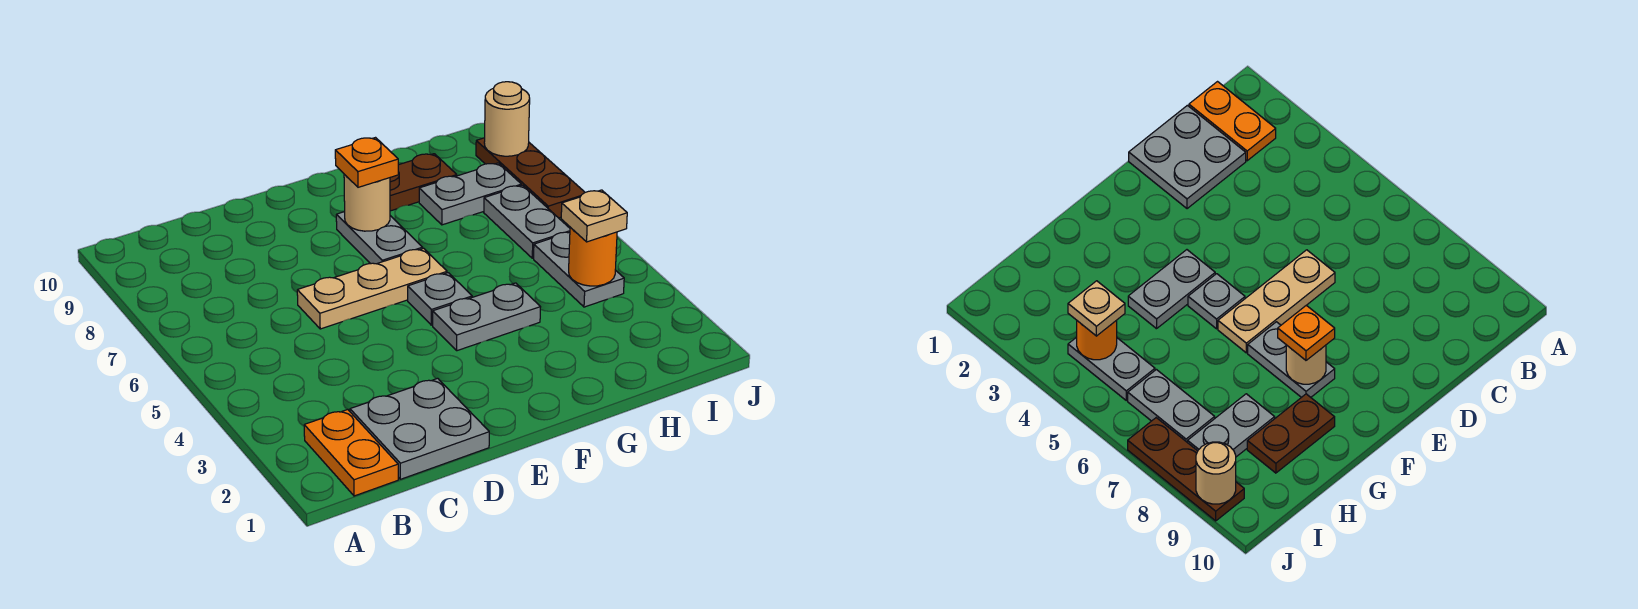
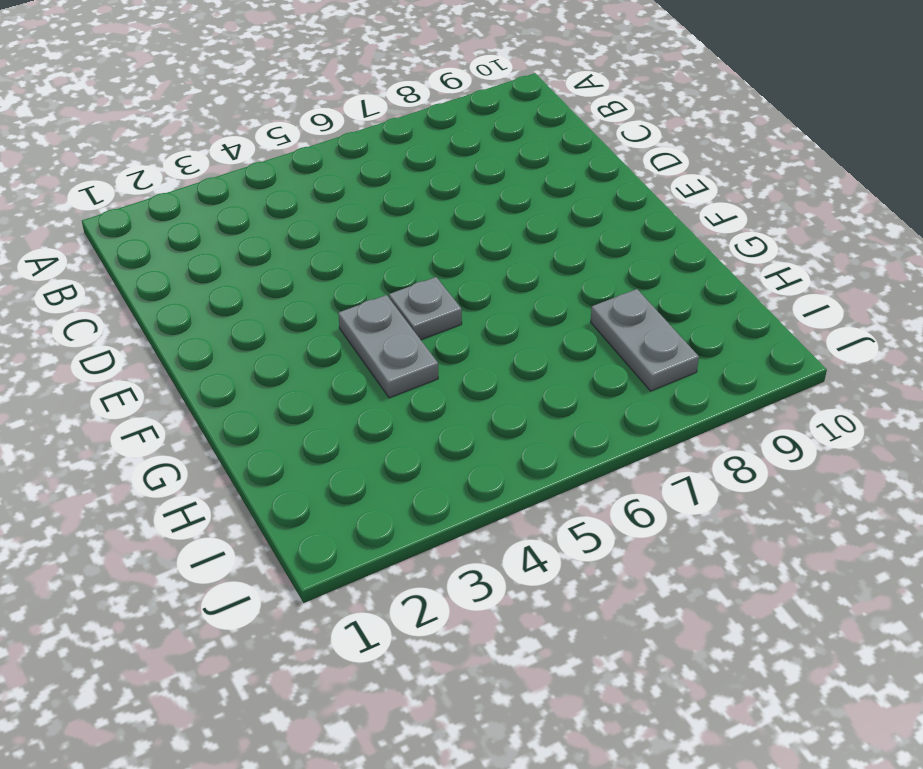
none -> orange plate B1:B2 level 1
none -> grey plate C1:D2 level 1
none -> tan plate D6:F6 level 1

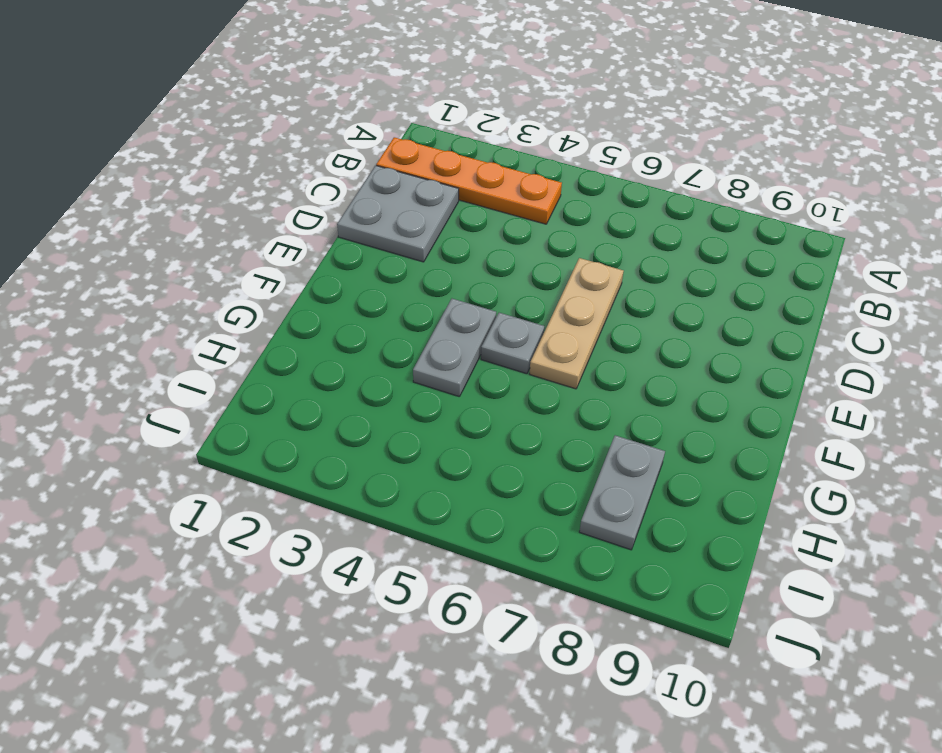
orange plate B1:B4 level 1 -> orange plate B1:B2 level 1
none -> grey plate F7:F8 level 1
none -> brown plate G9:H9 level 1
none -> grey plate I4:I5 level 1

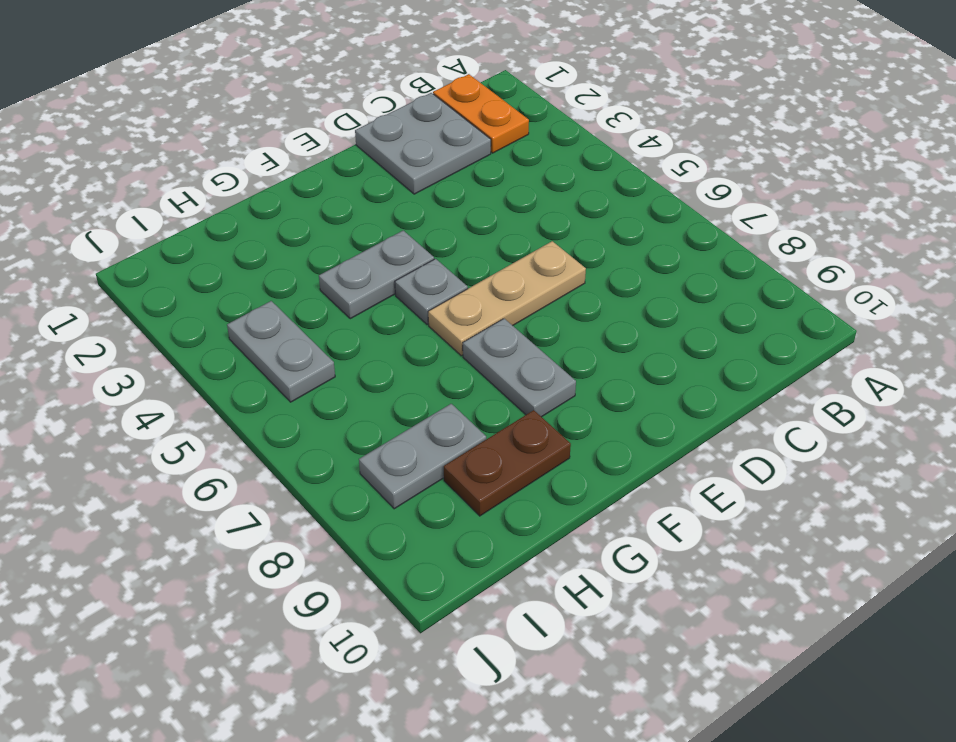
none -> grey plate I6:I7 level 1
none -> brown plate J7:J9 level 1
none -> tan round brick F8 level 2

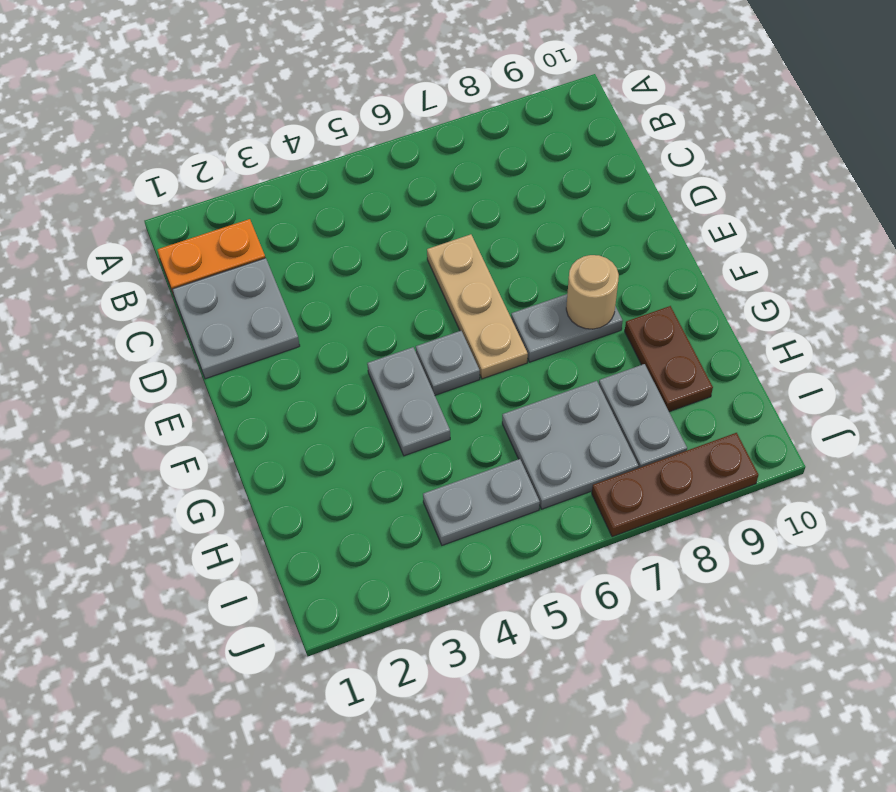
grey plate H6:I7 level 1 -> grey plate I6:I7 level 1
none -> orange round brick I4 level 2
none -> tan round brick J9 level 2
none -> orange plate F8 level 3

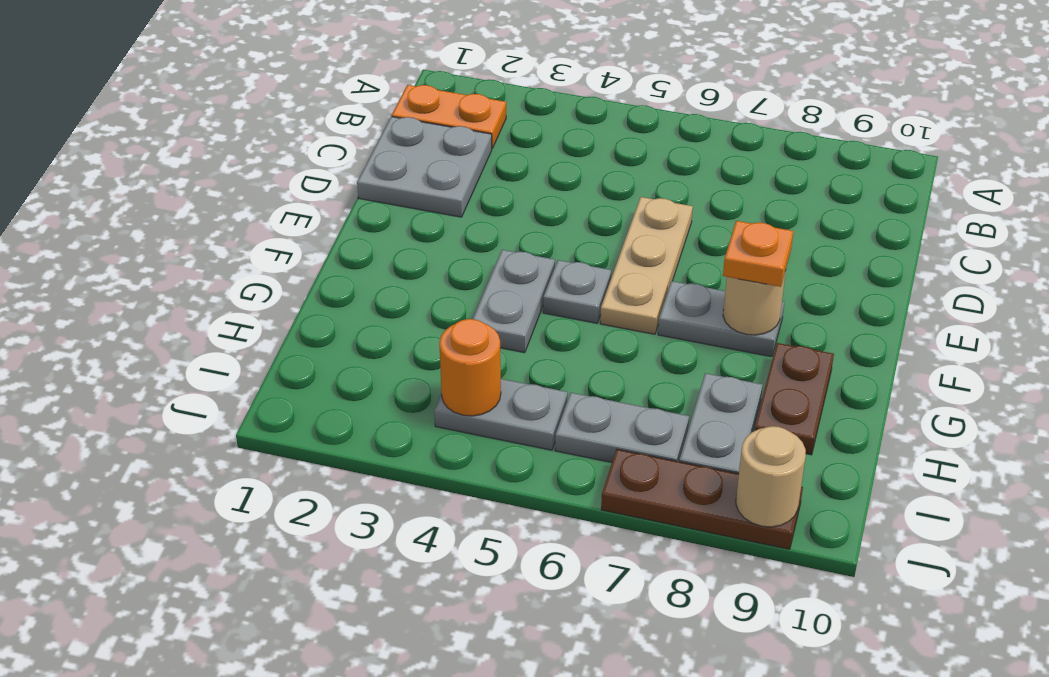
none -> tan plate I4 level 3

